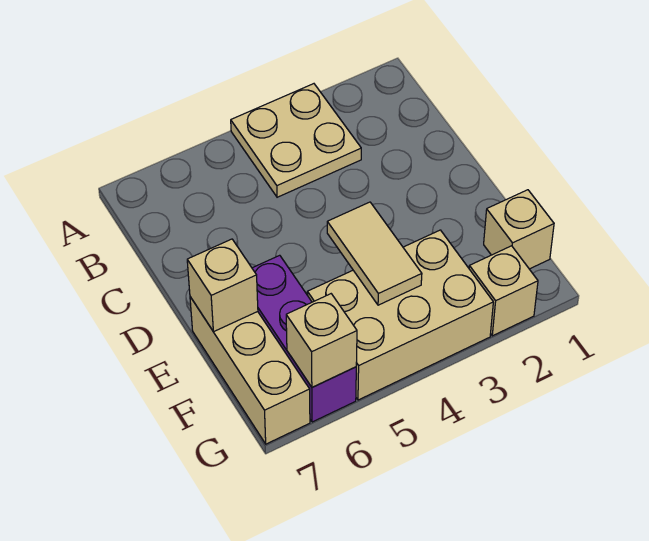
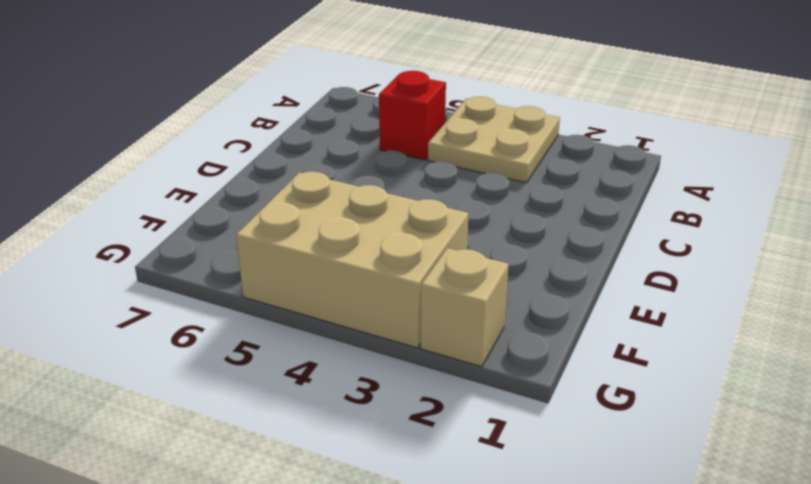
red brick B5 level 1 -> none
none -> purple brick E6:G6 level 1
none -> tan brick E7:G7 level 1

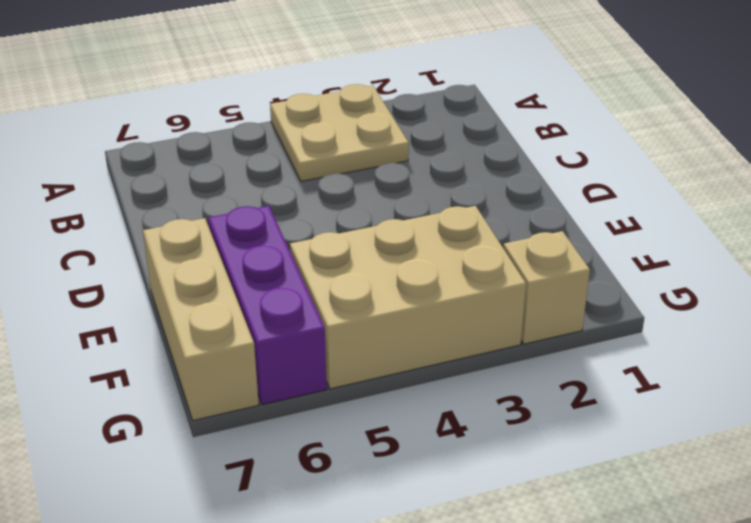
none -> tan brick F1 level 1
none -> tan tile E4:F4 level 2

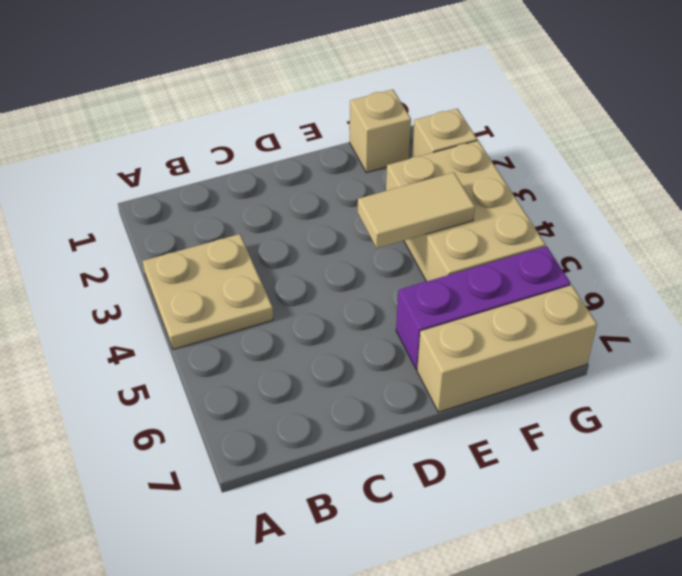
none -> tan brick E7 level 2
none -> tan brick G6 level 2

